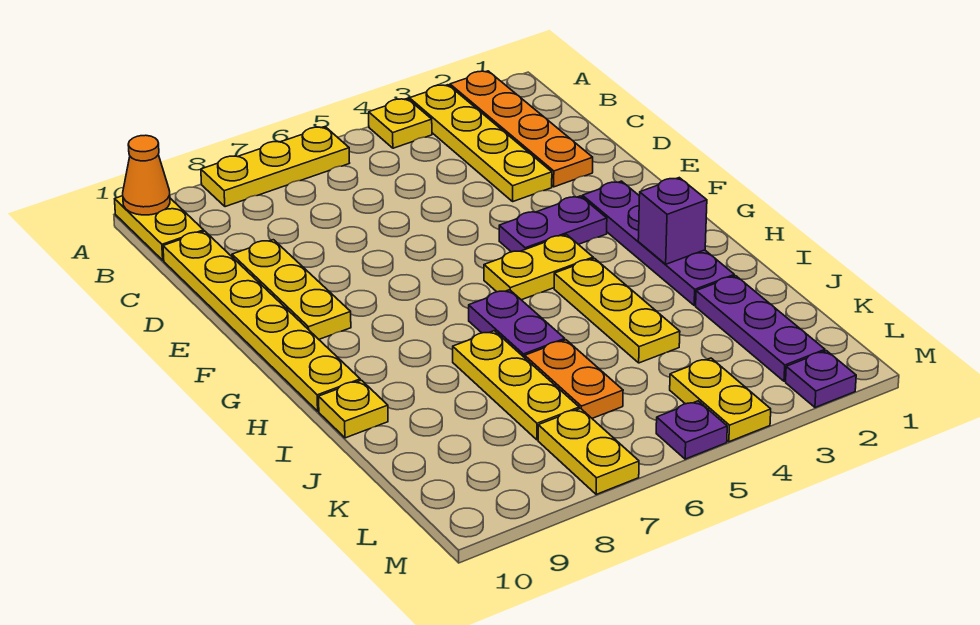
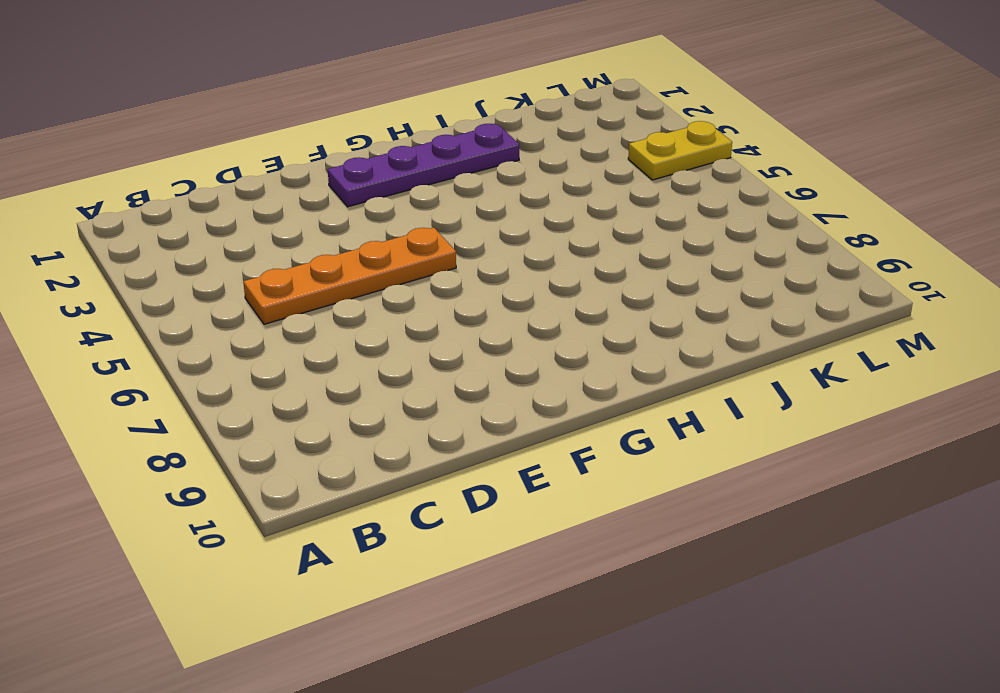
orange plate C5:F5 level 1 -> orange plate A2:D2 level 1
none -> yellow plate A3:D3 level 1
none -> yellow plate A4 level 1
none -> yellow plate A6:A8 level 1

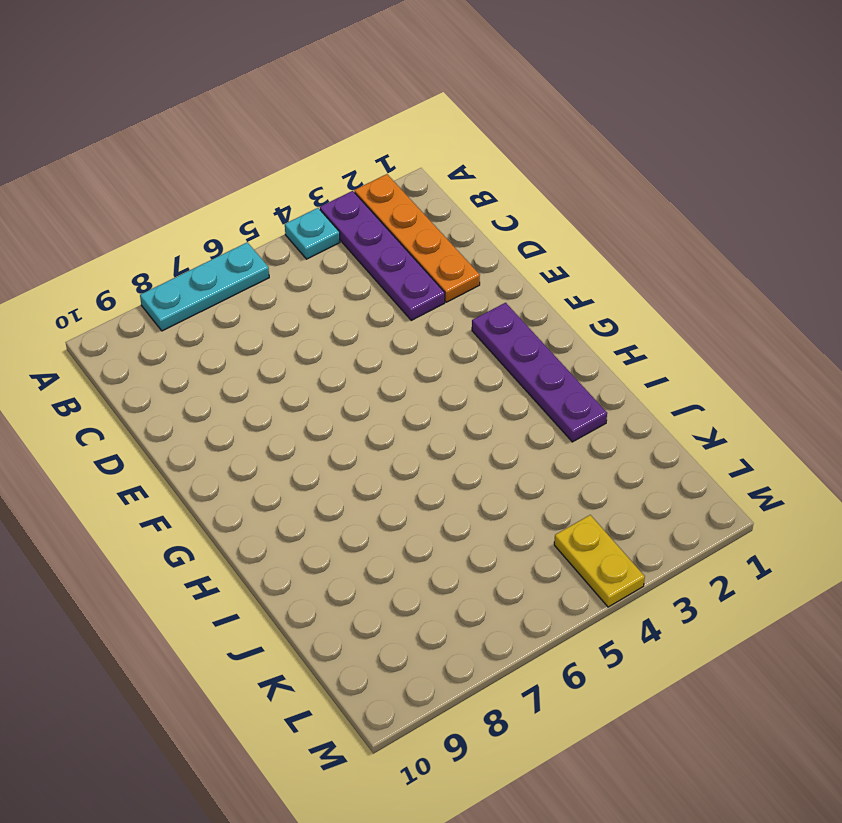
purple plate A3:D3 level 1 -> yellow plate A3:D3 level 1
cyan plate A4 level 1 -> yellow plate A4 level 1
cyan plate A6:A8 level 1 -> yellow plate A6:A8 level 1
none -> yellow plate A10:B10 level 1
none -> yellow plate C10:H10 level 1
none -> yellow plate D9:F9 level 1

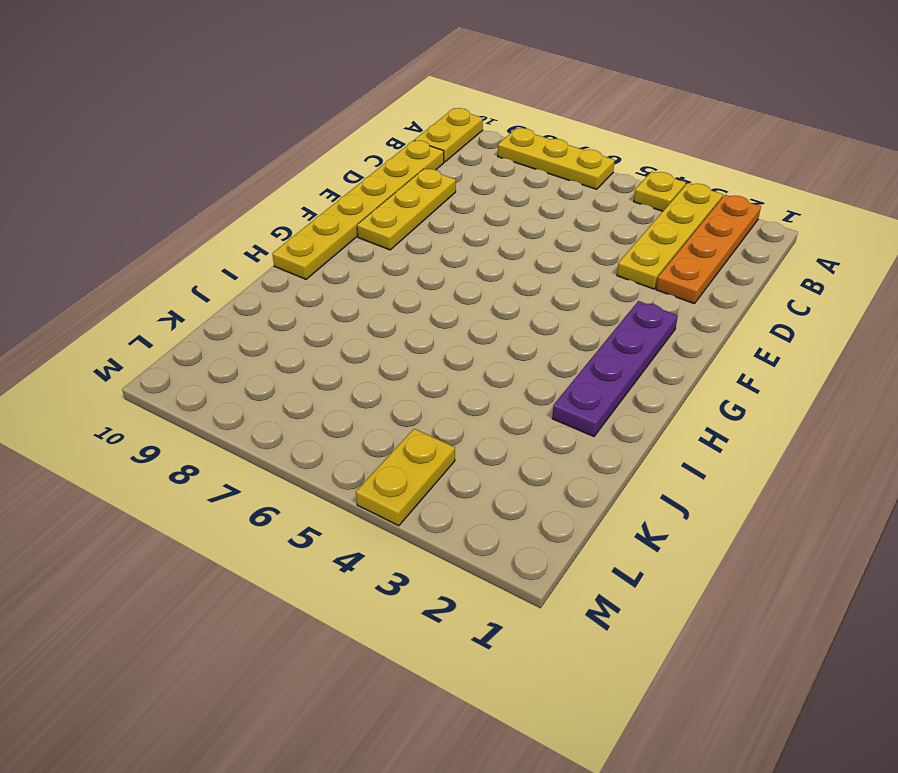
none -> purple plate F3:F4 level 1
none -> yellow plate G4:G5 level 1
none -> yellow plate H4:J4 level 1

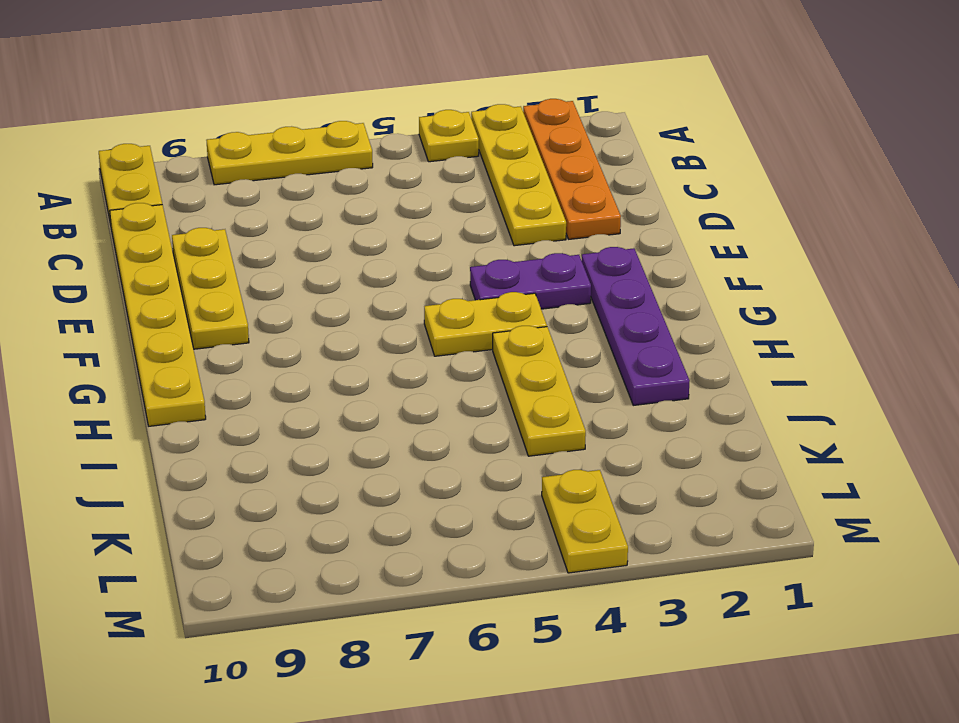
none -> purple plate H6:I6 level 1
none -> yellow plate I7:K7 level 1
none -> yellow plate I10 level 1

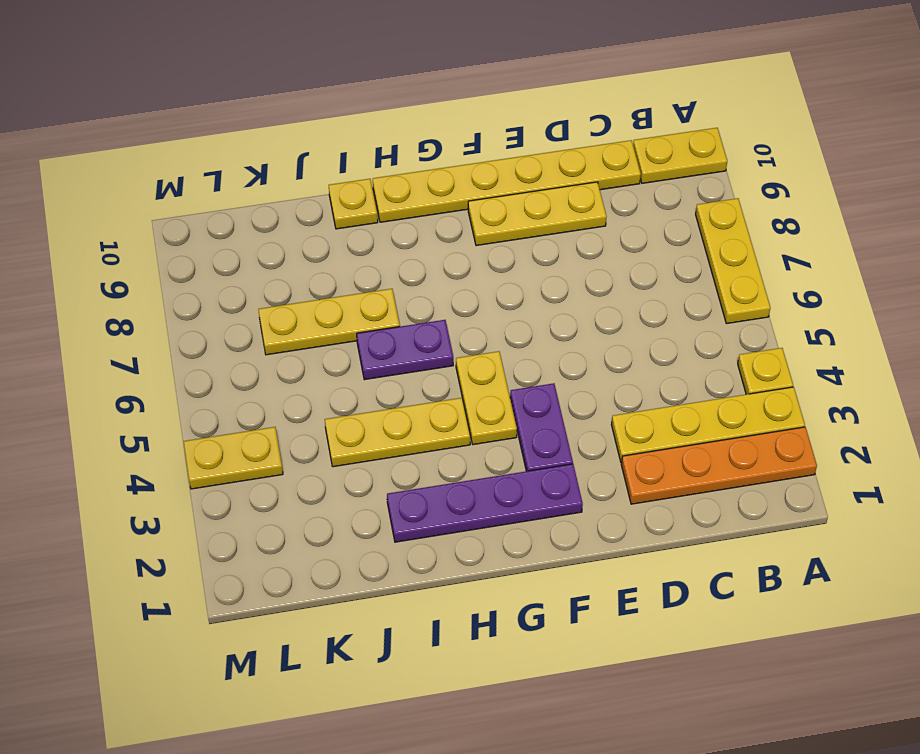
none -> purple plate J2:L2 level 1
none -> orange plate J6:K6 level 1
none -> yellow plate L7:M7 level 1

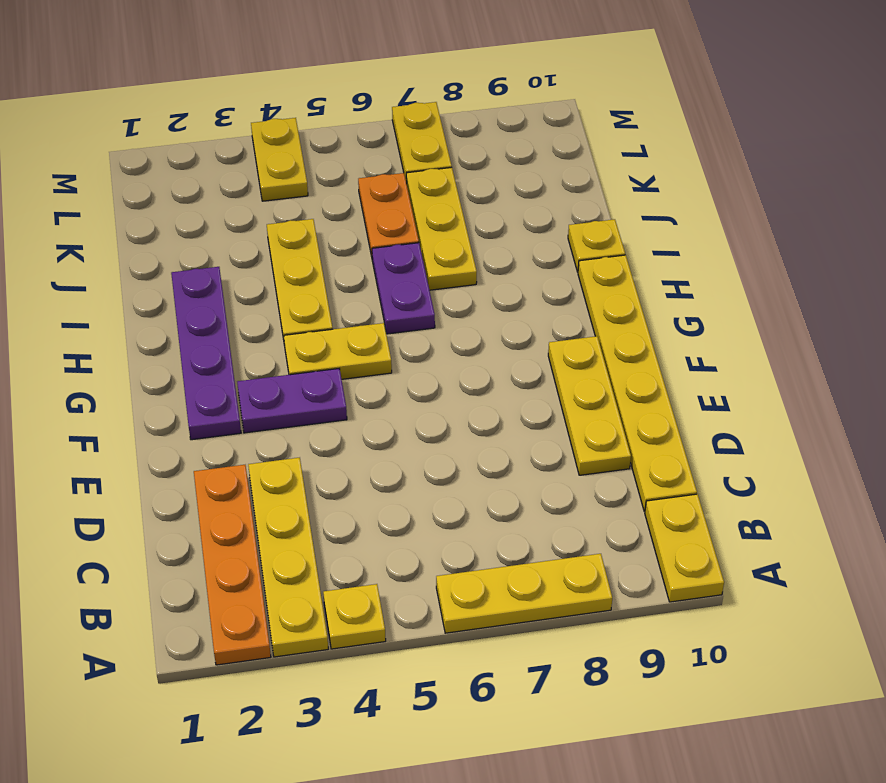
none -> purple plate J2:L2 level 1
none -> purple plate M2 level 1
none -> purple plate M5 level 1

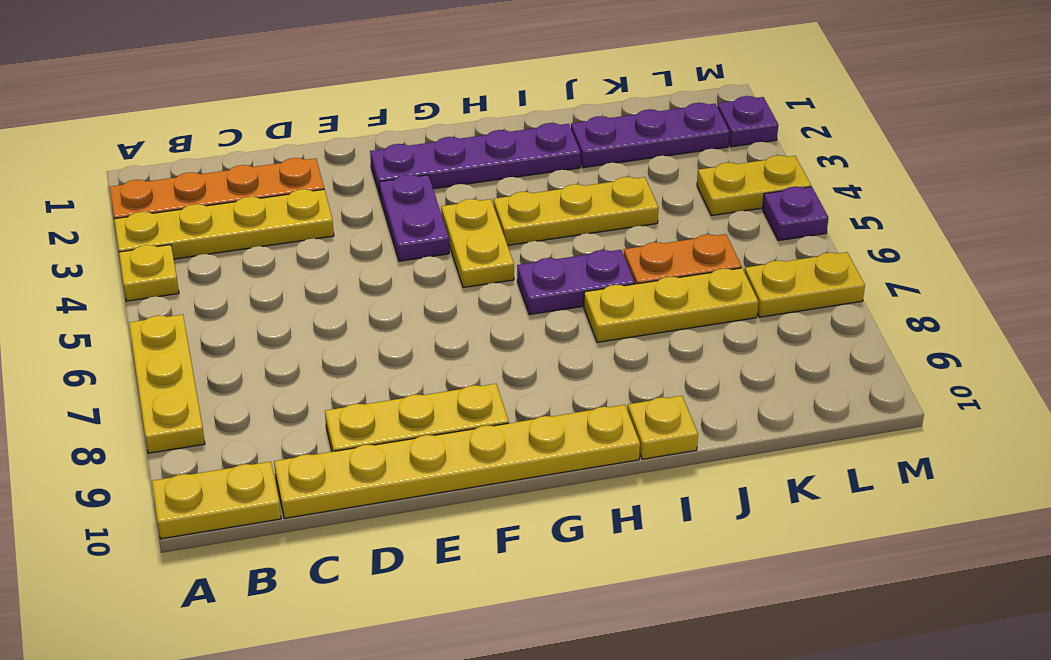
none -> orange cone A10 level 2
none -> purple brick H2 level 2

